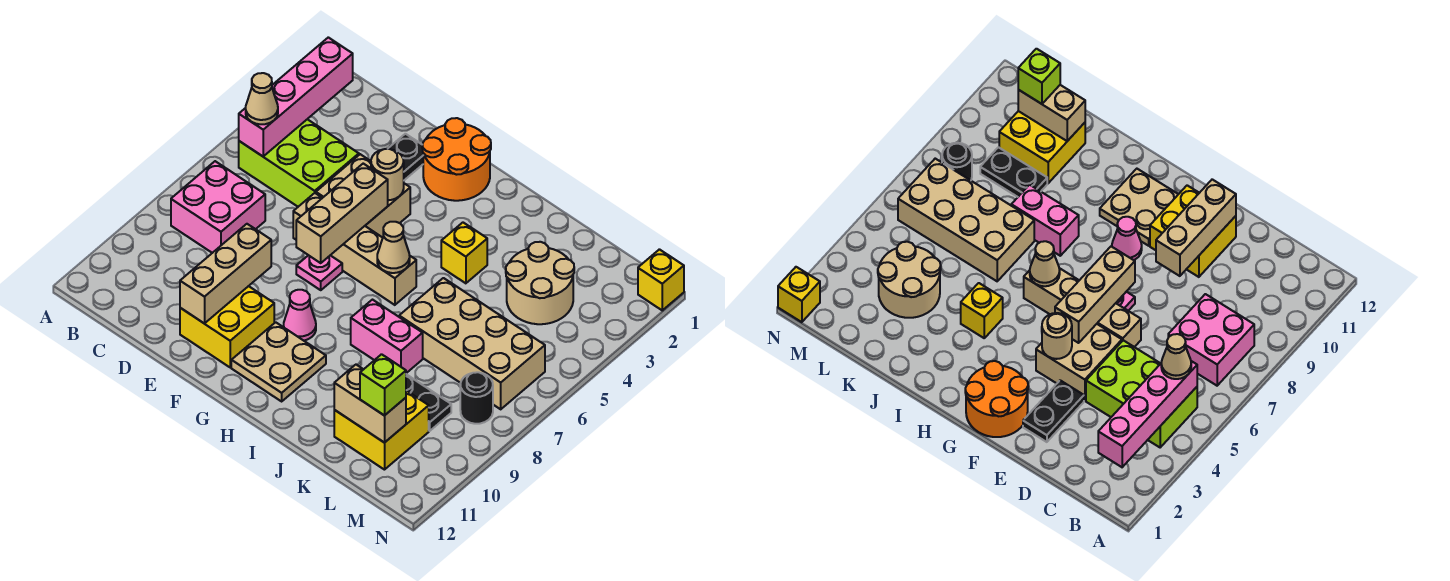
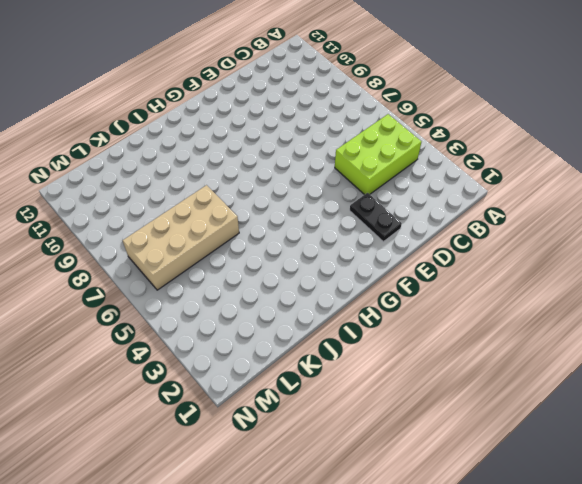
none -> pink brick B7:C8 level 1
none -> tan brick E4:F5 level 1
none -> tan brick E6:H6 level 1

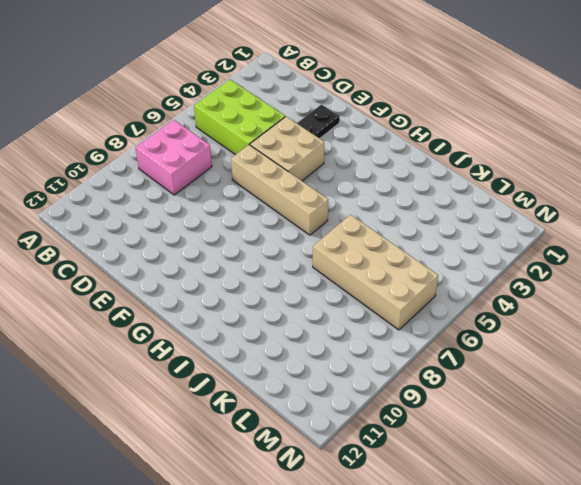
none -> yellow brick E10:F11 level 1
none -> orange round brick F1:G2 level 1
none -> pink plate F7 level 1

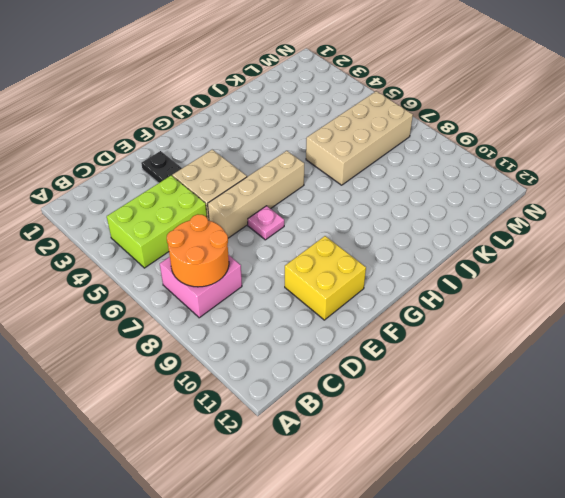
orange round brick B7:C8 level 2 -> orange round brick F1:G2 level 1
none -> pink cone G9 level 1
none -> tan plate G10:H11 level 1
none -> yellow brick I4 level 1

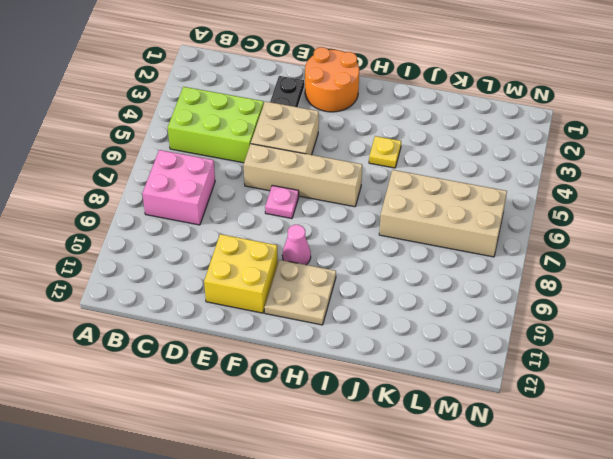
yellow plate I4 level 1 -> yellow brick I4 level 1
none -> pink brick I8:J8 level 1
none -> tan round brick K3:L4 level 1
none -> black plate K9:L9 level 1

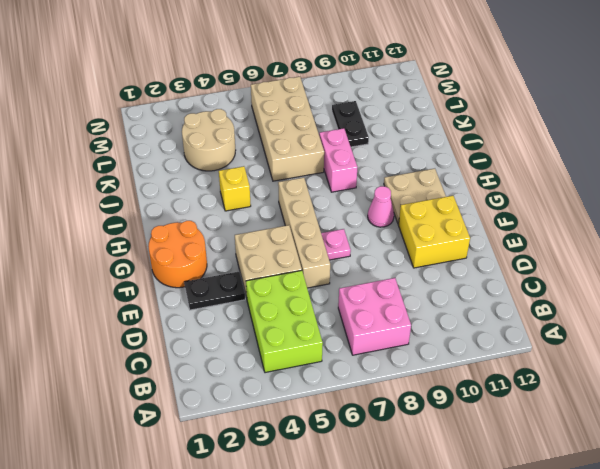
none -> yellow brick K10:L11 level 1
none -> black round brick M8 level 1
none -> yellow brick N1 level 1

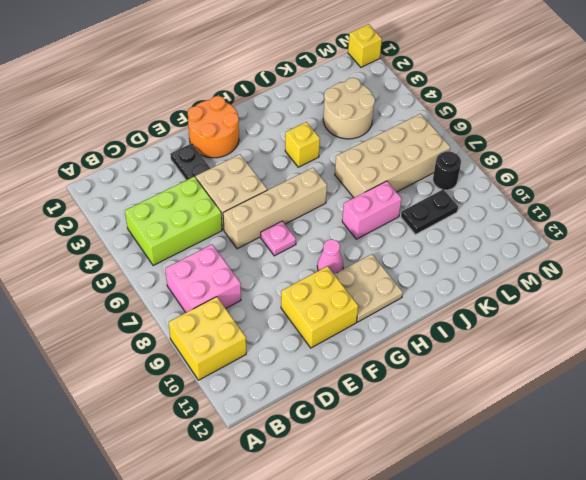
yellow brick A9:B10 level 1 -> yellow brick K10:L11 level 1
none -> pink brick B2:B5 level 2
none -> tan brick E9:E11 level 2
none -> tan round brick F4 level 2

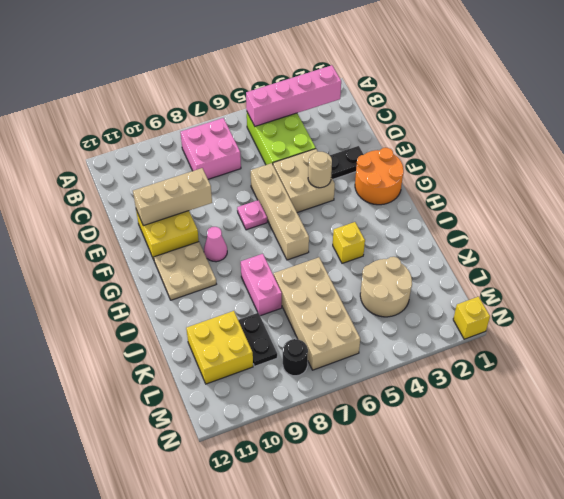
none -> tan brick F5:F7 level 2
none -> tan cone H6 level 2
none -> tan brick K11:L11 level 2

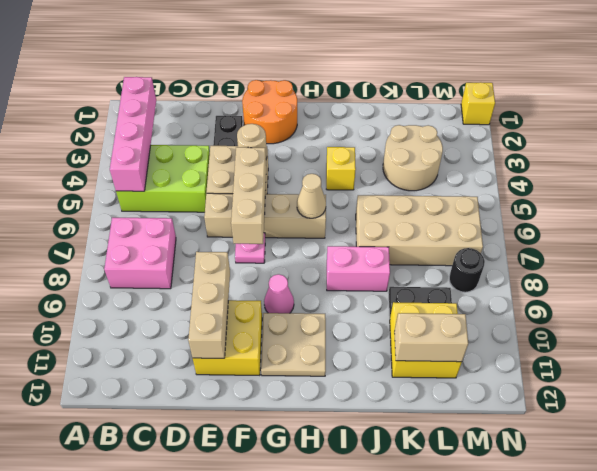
none -> tan cone B5 level 3
none -> lime brick L11 level 3

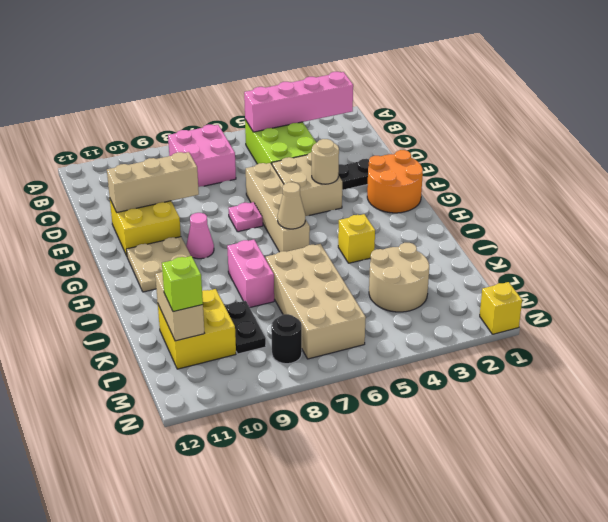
none -> tan brick F5:F7 level 2
none -> tan cone B5 level 3

